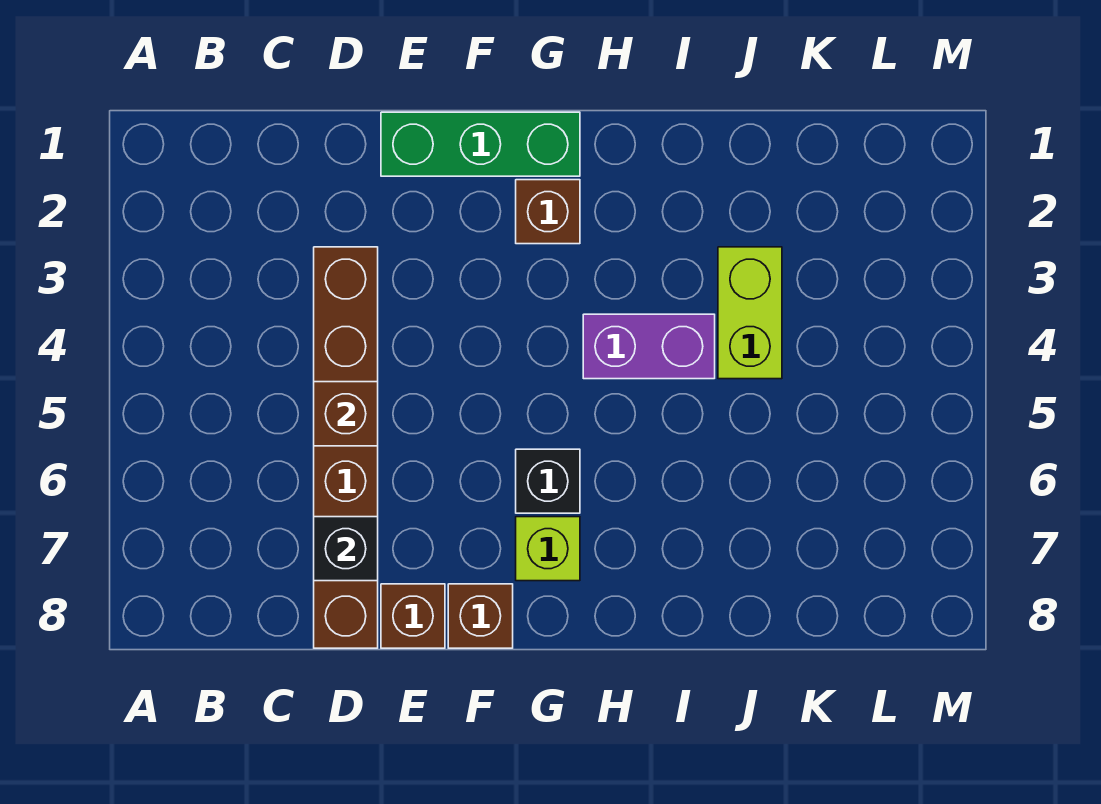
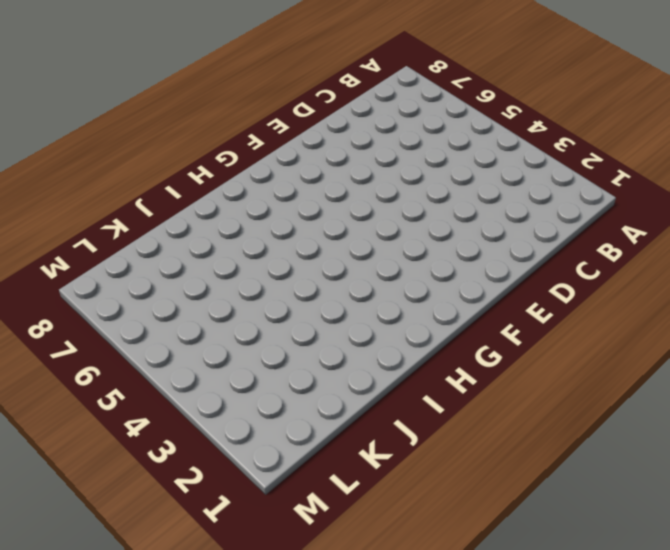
none -> brown brick D3:D8 level 1
none -> green brick E1:G1 level 1

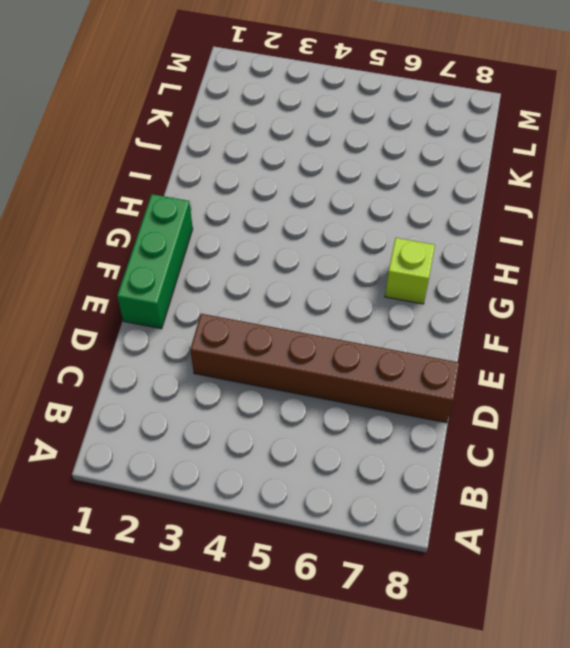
none -> brown brick E8 level 1
none -> brown brick F8 level 1

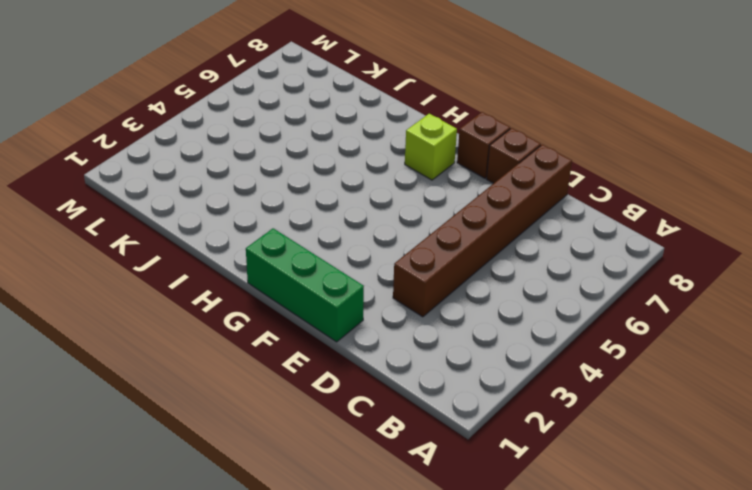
none -> brown brick G2 level 1
none -> black brick G6 level 1

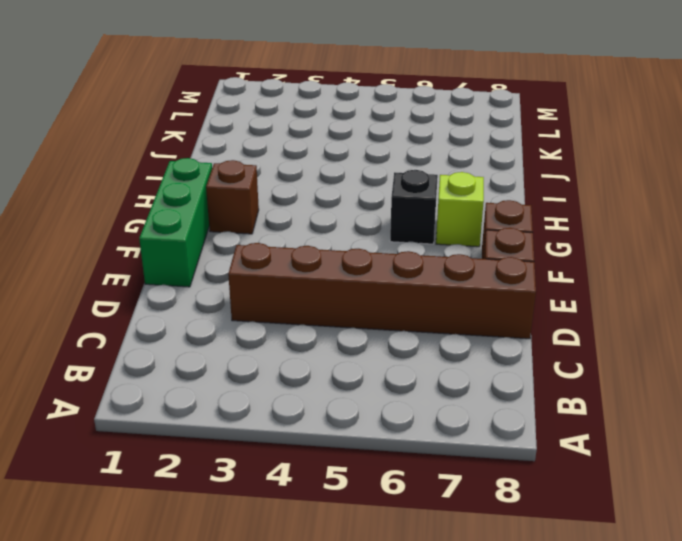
none -> purple brick H4:I4 level 1
none -> lime brick J3:J4 level 1

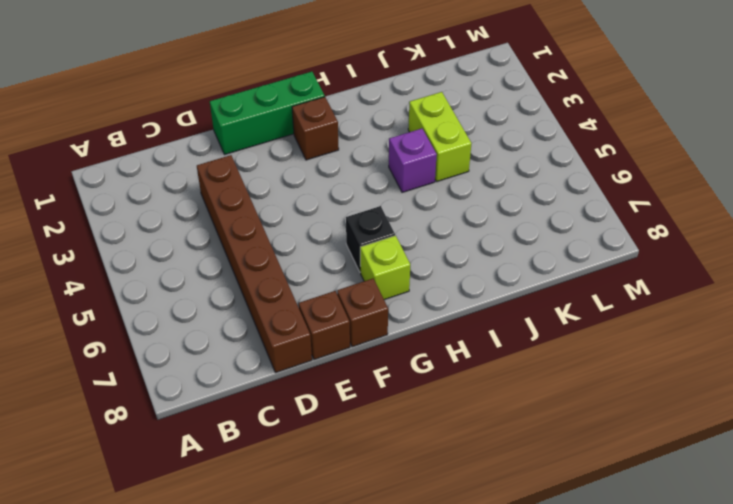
purple brick I4 level 1 -> purple brick H4:I4 level 1
none -> brown brick D5 level 2
none -> black brick D7 level 2

